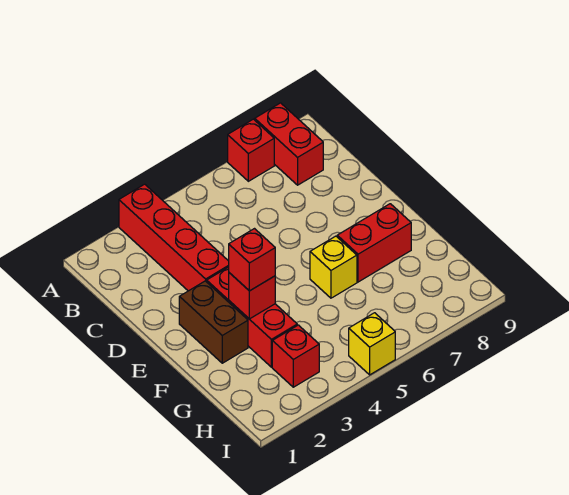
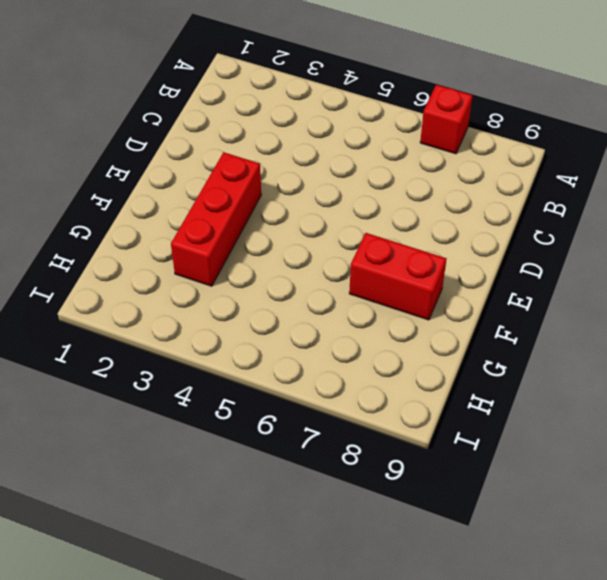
none -> red brick A3:D3 level 1
none -> red brick A8:B8 level 1

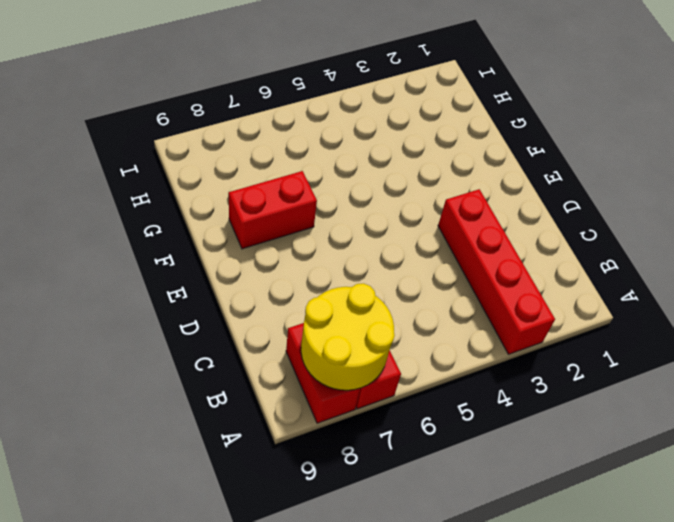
yellow round brick A7:B8 level 2 -> none
none -> brown brick E2:F2 level 1
none -> red brick E3:G3 level 1

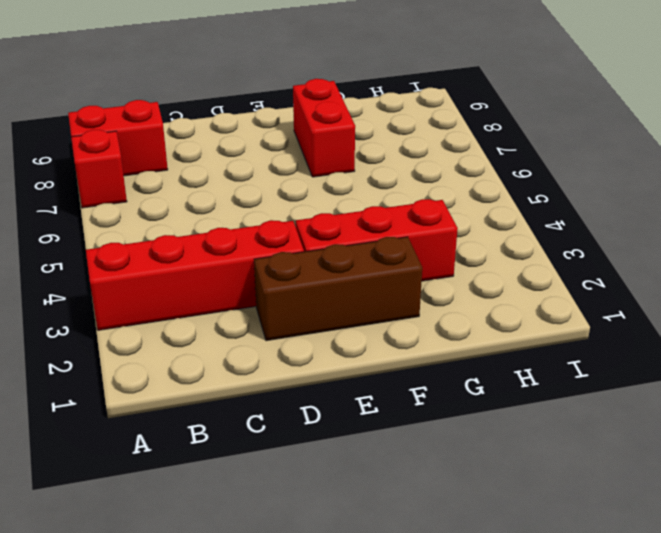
brown brick D2:F2 level 1 -> brown brick E2:F2 level 1
none -> yellow brick F6 level 1
none -> red brick H3 level 1

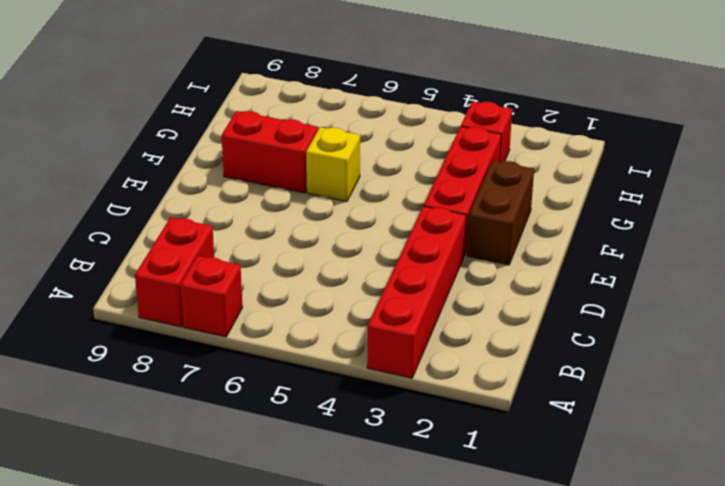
none -> yellow brick I5 level 1
none -> red brick F3 level 2

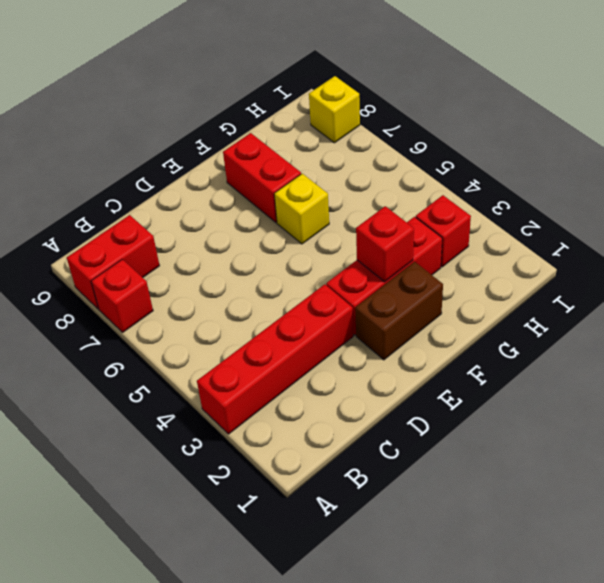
yellow brick I8 level 1 -> yellow brick I5 level 1
none -> red brick F3 level 3

